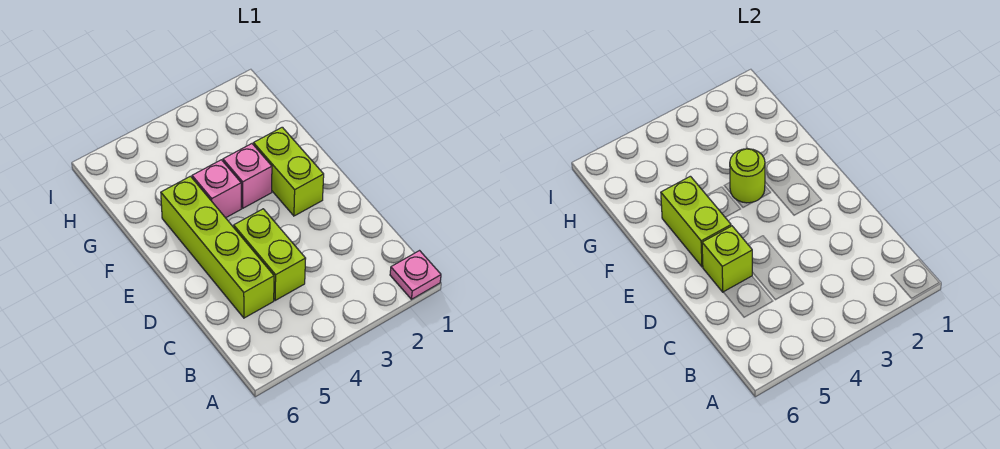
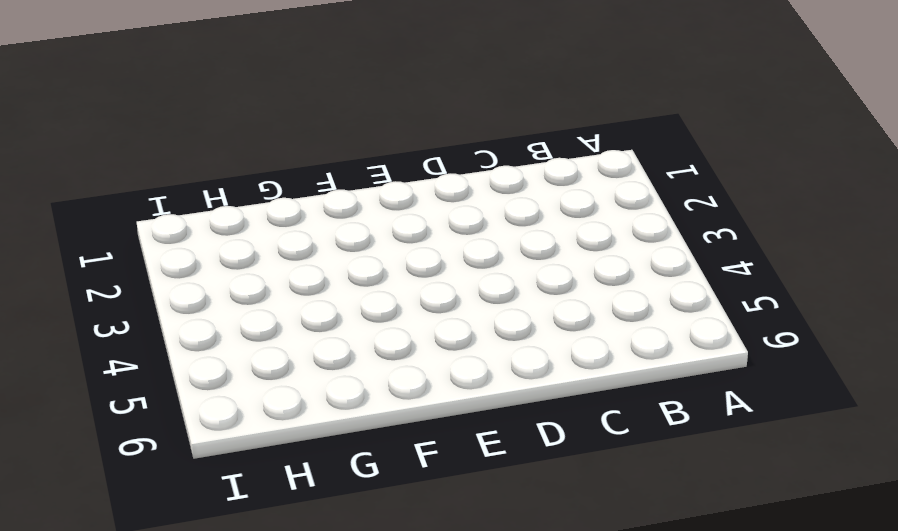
none -> pink plate A1 level 1
none -> lime brick C4:D4 level 1

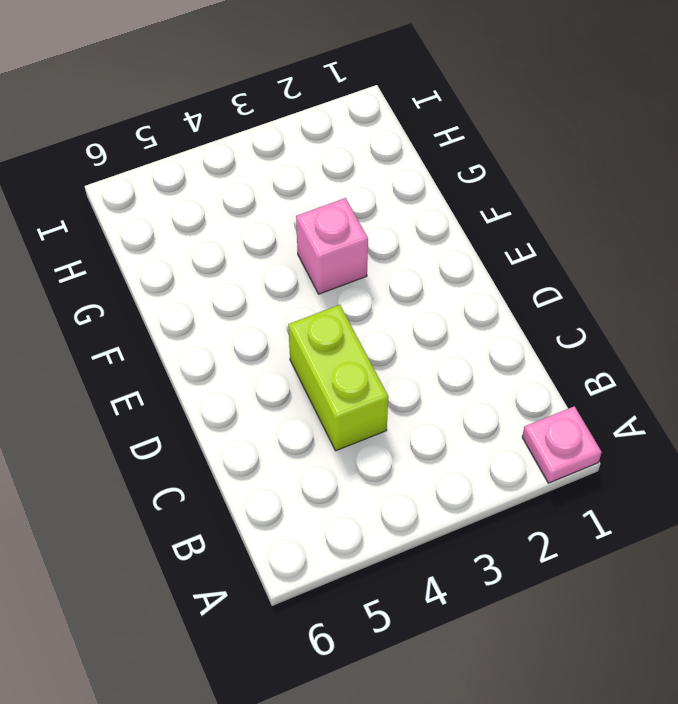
none -> lime brick C5:F5 level 1
none -> lime brick E2:F2 level 1

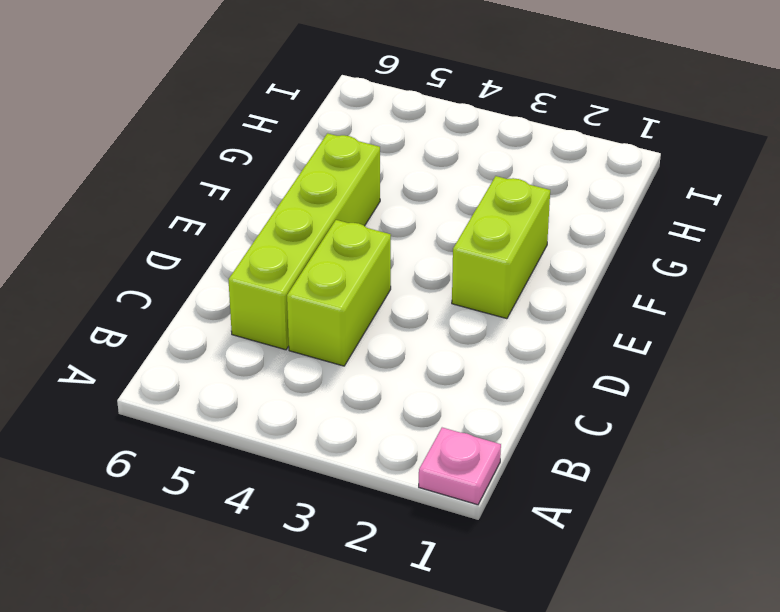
none -> pink brick F3 level 1
none -> pink brick F4 level 1

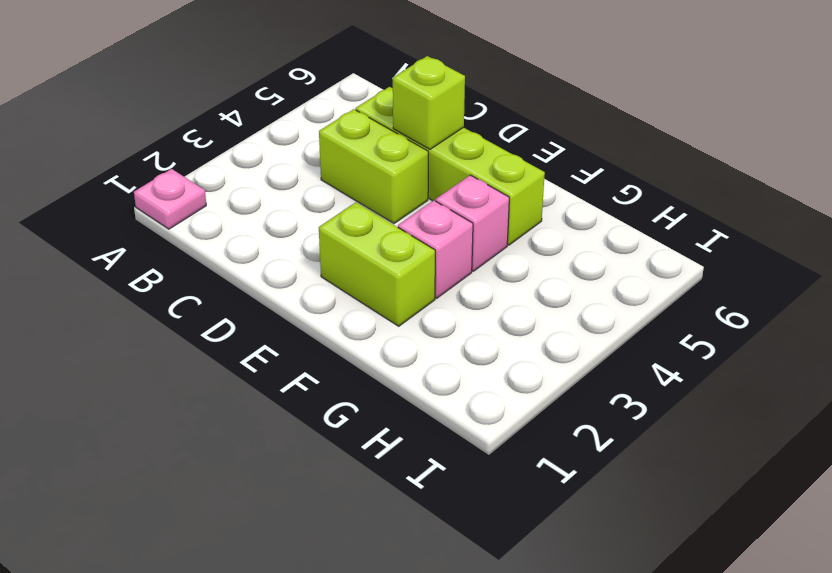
none -> lime brick E5:F5 level 2
none -> lime round brick F3 level 2

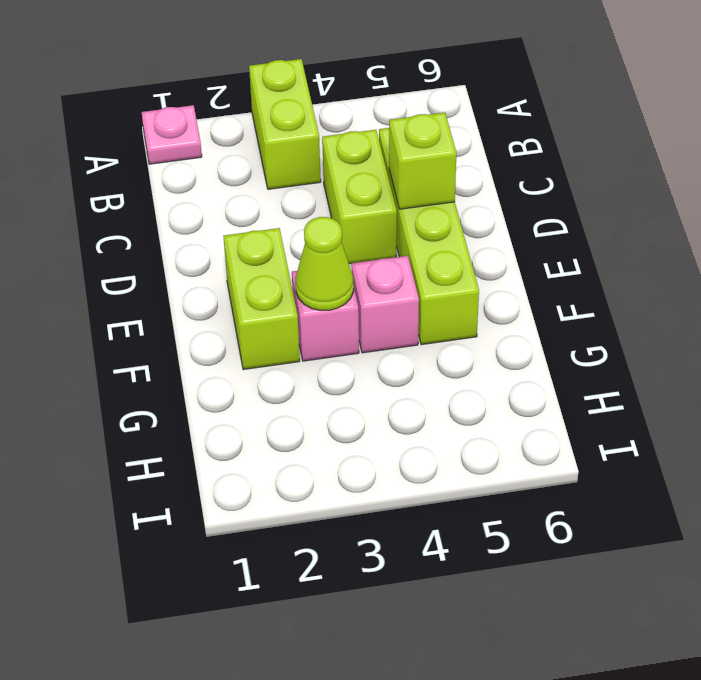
lime brick A3:B3 level 1 -> lime brick E5:F5 level 2
lime cone F3 level 2 -> lime round brick F3 level 2

